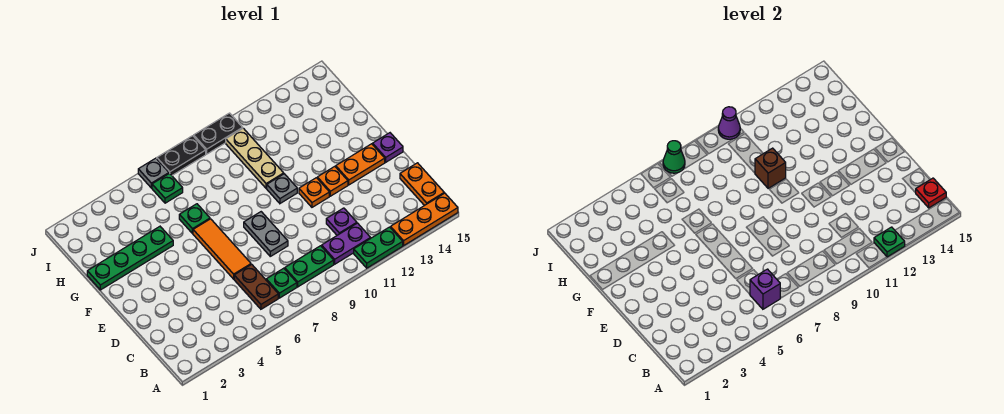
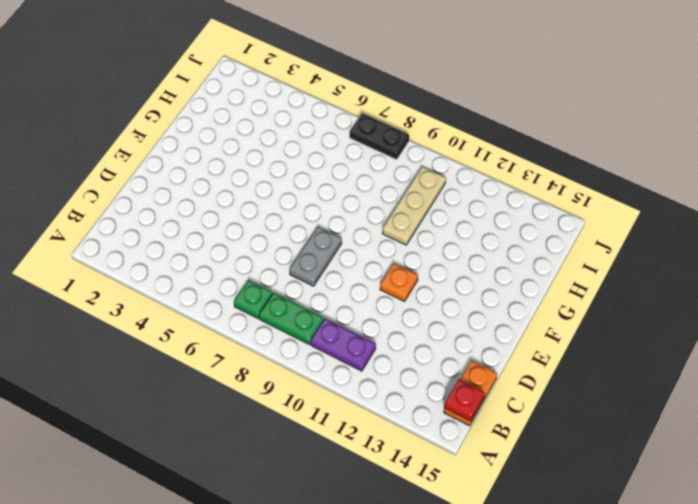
none -> green plate A11:A12 level 1
none -> orange plate A13:A15 level 1
none -> brown plate B6:C6 level 1

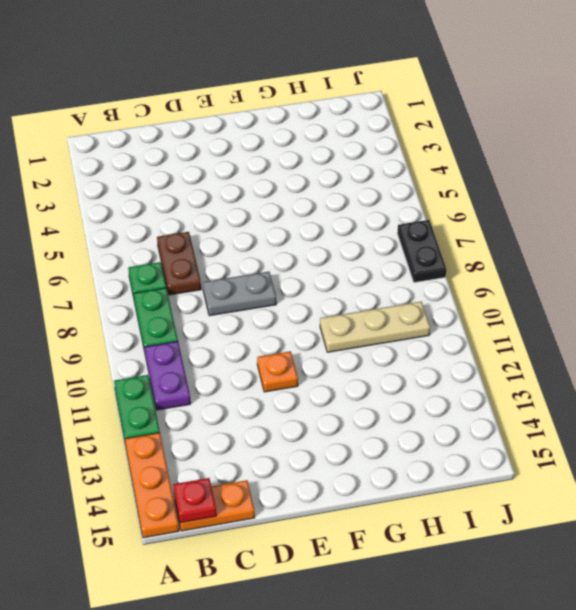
brown plate C6:C7 level 1 -> brown plate B6:C6 level 1
none -> purple plate C11 level 1
none -> orange tile D6:F6 level 1
none -> orange plate E12 level 1

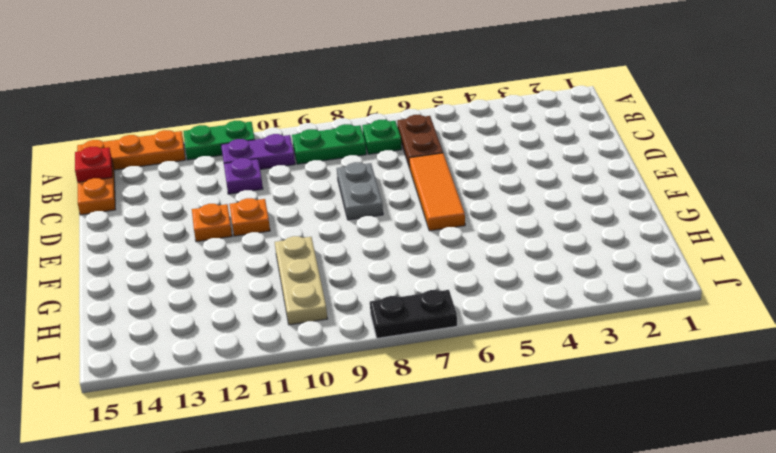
none -> orange plate E13:E14 level 1
none -> purple plate E15 level 1
none -> grey plate F10 level 1

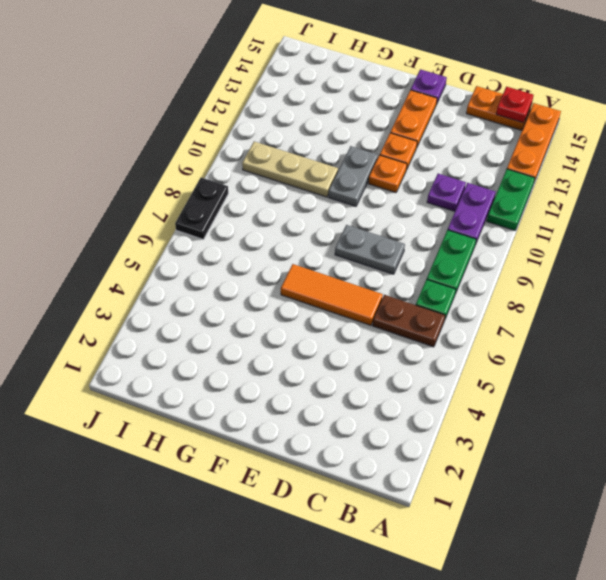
grey plate F10:F11 level 1 -> grey plate F10 level 1
none -> green plate G1:G4 level 1
none -> green plate G6 level 1
none -> green plate I6 level 1

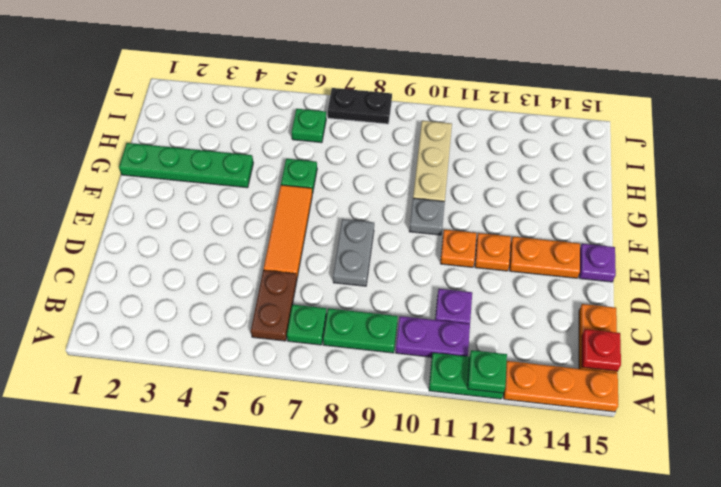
none -> grey plate J6 level 1
none -> black plate J9:J10 level 1
none -> purple brick B6 level 2

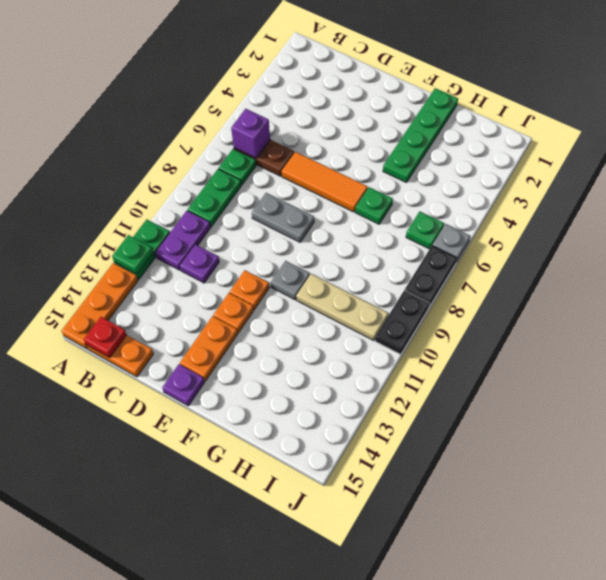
none -> brown brick G10 level 2
none -> green cone J7 level 2
none -> purple cone J10 level 2

